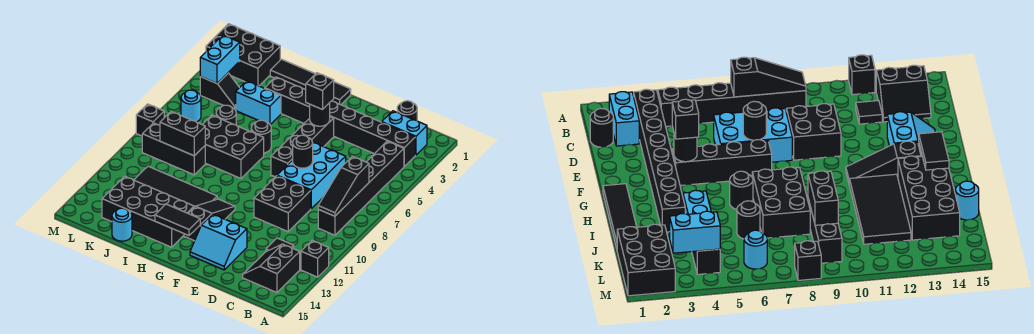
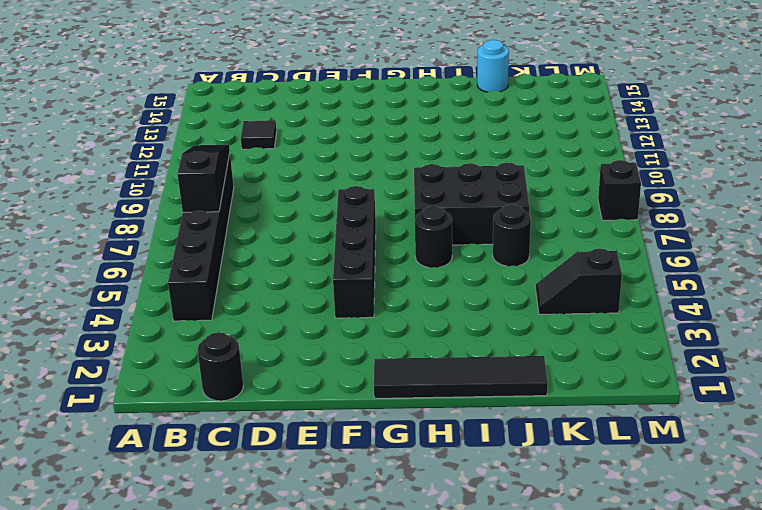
none -> black brick A12 level 1
none -> cyan brick B2:C2 level 1
none -> black brick B3:I3 level 1
none -> black slope B13:C14 level 1 top B

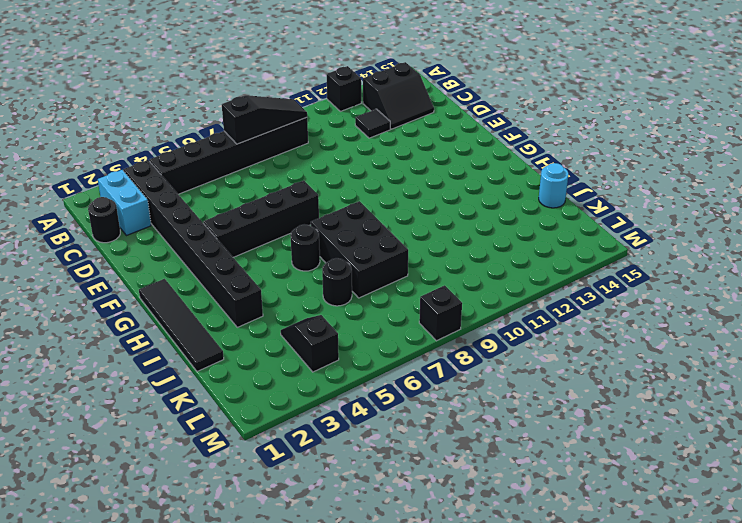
none -> cyan brick D6:E8 level 1
none -> black brick D9:E10 level 1
none -> cyan slope E13:F14 level 1 top 13
none -> black slope G11:G13 level 1 top 13

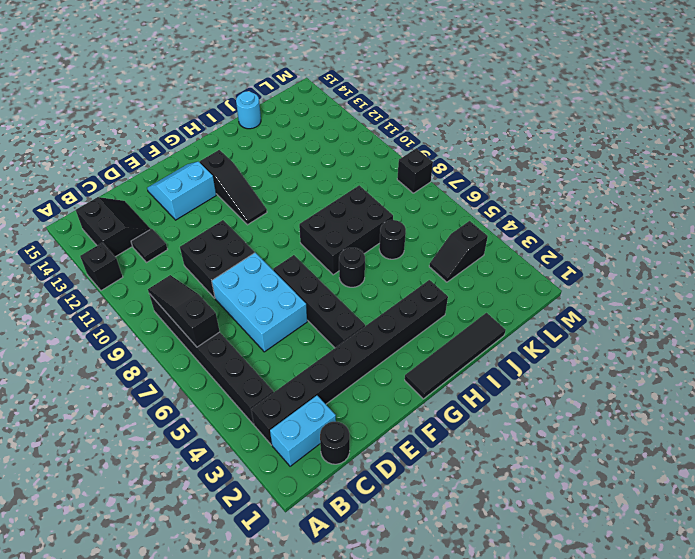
none -> black tile H11:K12 level 1
none -> black brick H13:K14 level 1
none -> cyan brick I4:J4 level 1
none -> black brick J9:L9 level 1

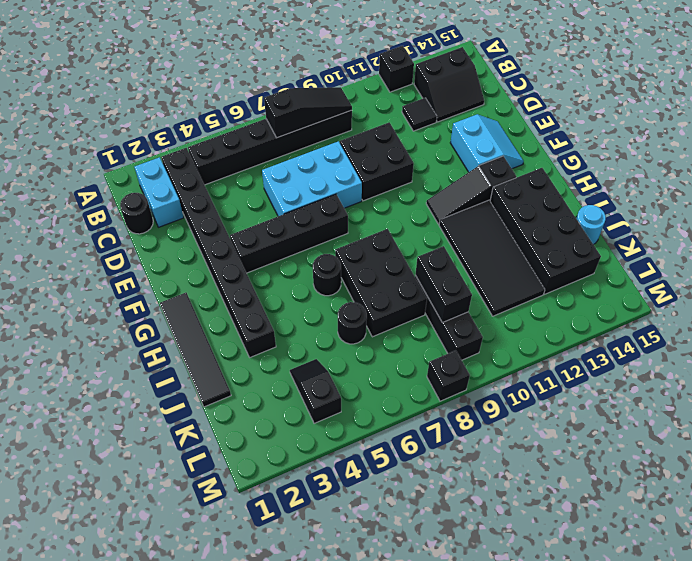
none -> cyan brick I4:J4 level 1
none -> black brick K1:M2 level 1
none -> cyan round brick L6 level 1
none -> black round brick E7 level 2

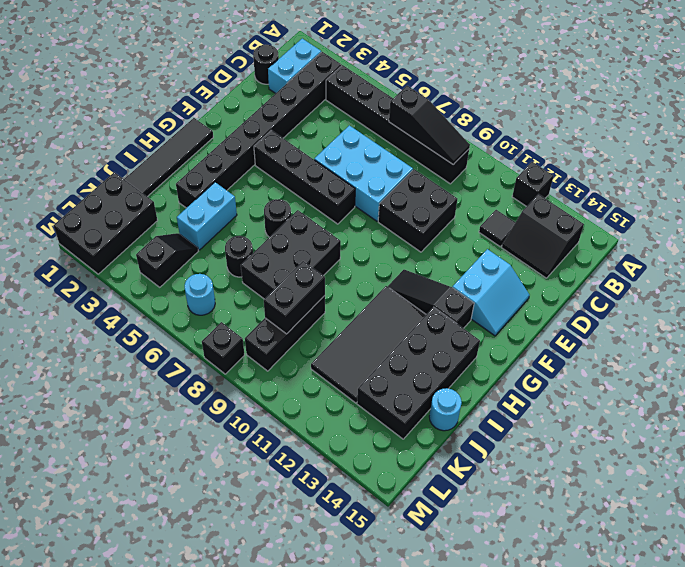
none -> black round brick E7 level 2
none -> black round brick F4 level 2
none -> black tile G14:H14 level 2
none -> cyan brick L3:L4 level 2

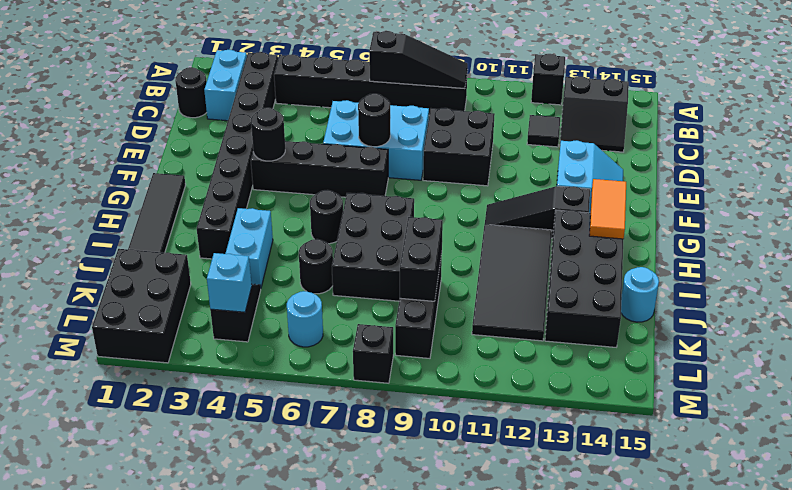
orange tile G14:H14 level 2 -> black tile G14:H14 level 2
cyan brick L4 level 2 -> cyan brick L3:L4 level 2
none -> black brick F4 level 3

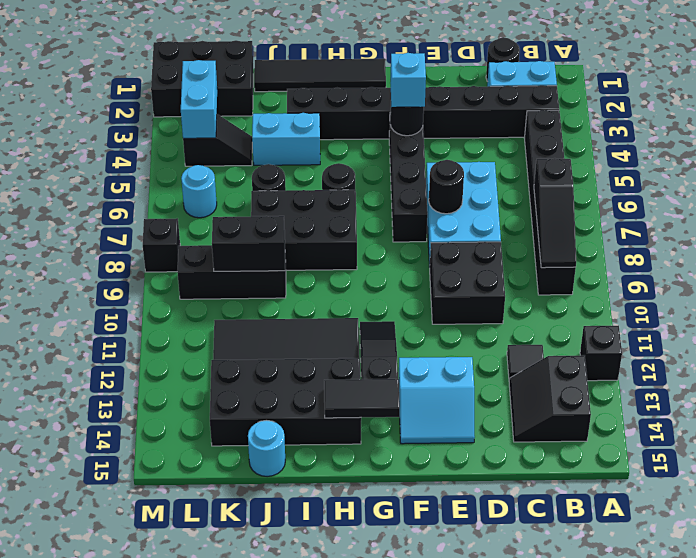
cyan brick F4 level 3 -> black brick F4 level 3

